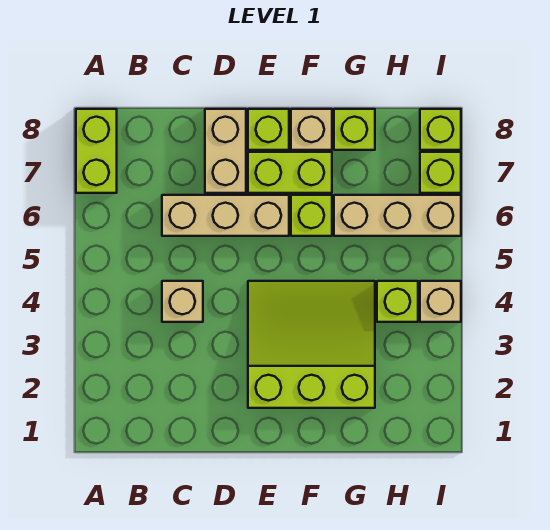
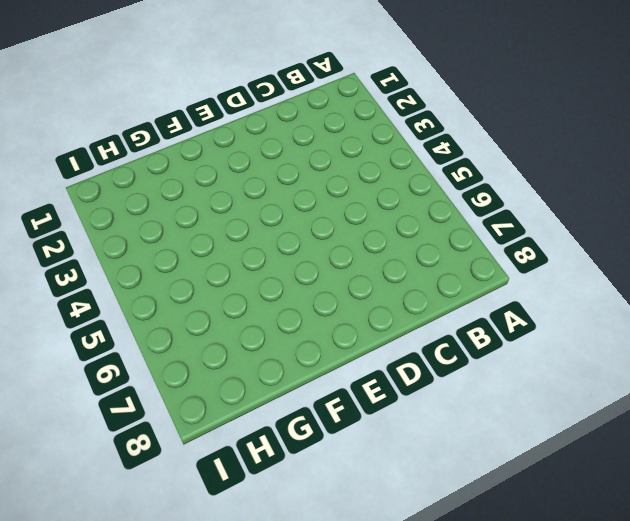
none -> lime brick A7:A8 level 1
none -> tan brick C4 level 1
none -> tan brick C6:E6 level 1

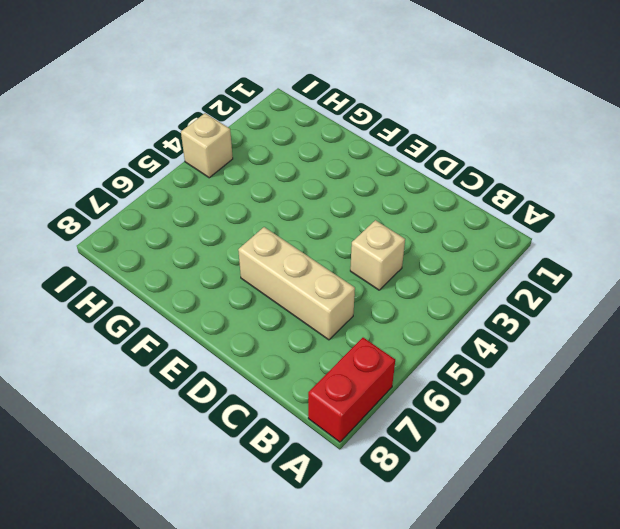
red brick A7:A8 level 1 -> lime brick A7:A8 level 1
none -> tan brick D7:D8 level 1
none -> lime slope E2:G4 level 1 top 2
none -> lime brick E7:F7 level 1

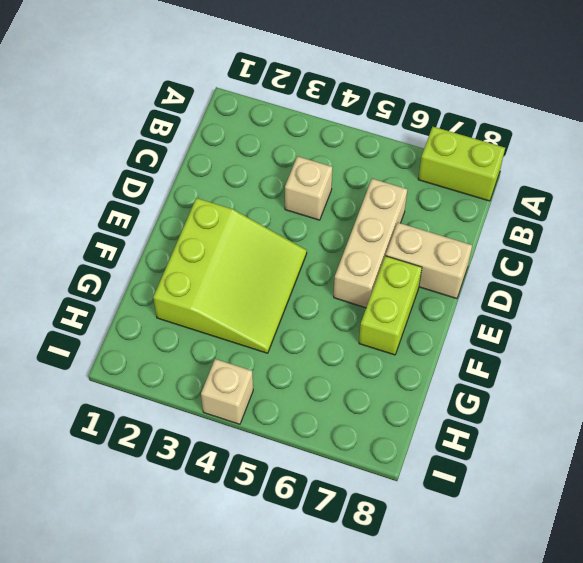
none -> lime brick E8 level 1
none -> lime brick F6 level 1
none -> tan brick F8 level 1

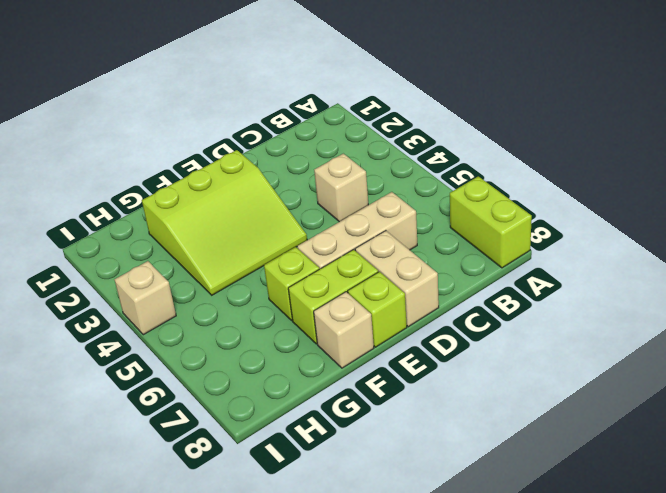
none -> tan brick G6:I6 level 1
none -> lime brick G8 level 1
none -> lime brick H4 level 1

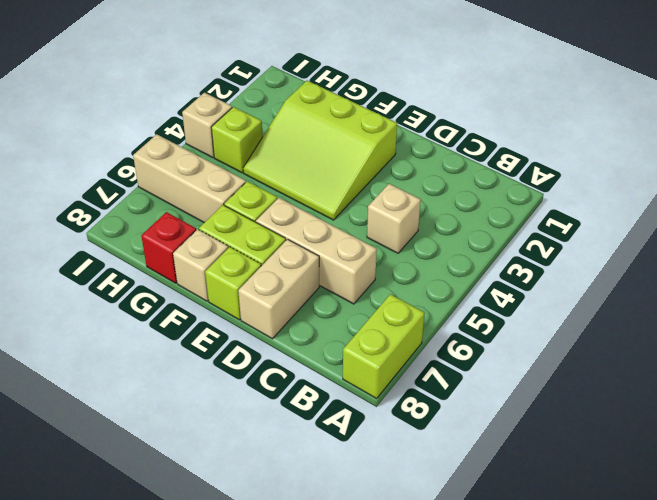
red brick G8 level 1 -> lime brick G8 level 1
none -> lime brick I7 level 1
none -> lime brick I8 level 1

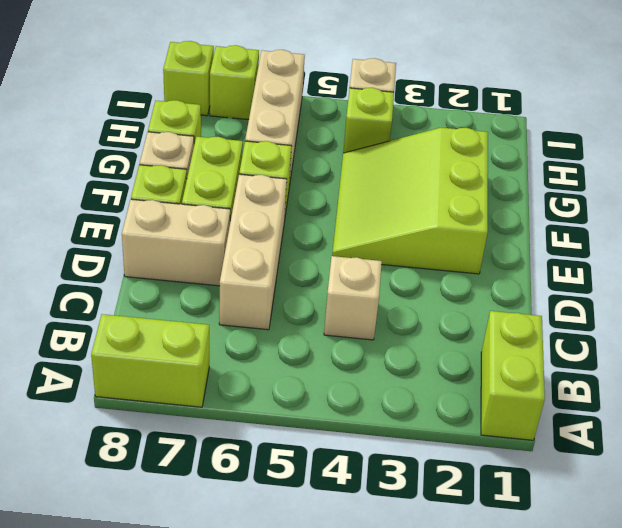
lime brick A1:B1 level 1 -> none

